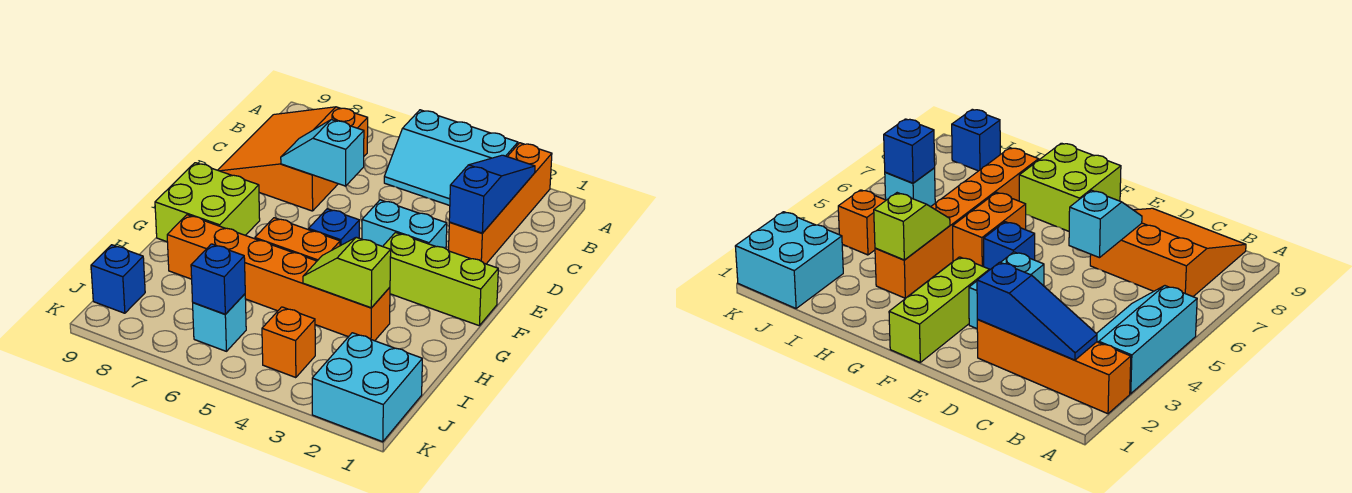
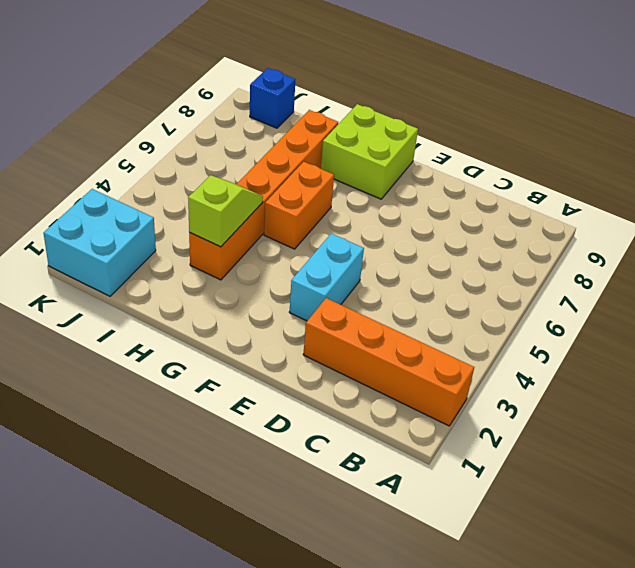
none -> cyan slope A3:B5 level 1 top A
none -> orange slope B7:D9 level 1 top 7
none -> lime brick F1:F3 level 1

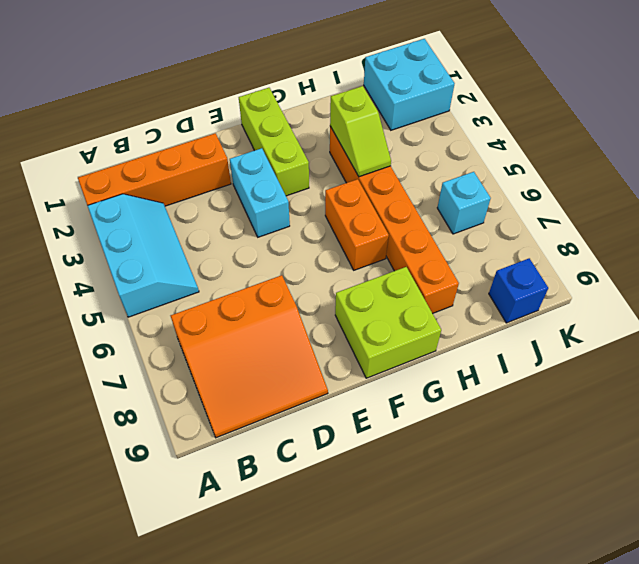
none -> blue brick F5 level 1
none -> orange brick J4 level 1
none -> blue slope B2:D2 level 2 top D

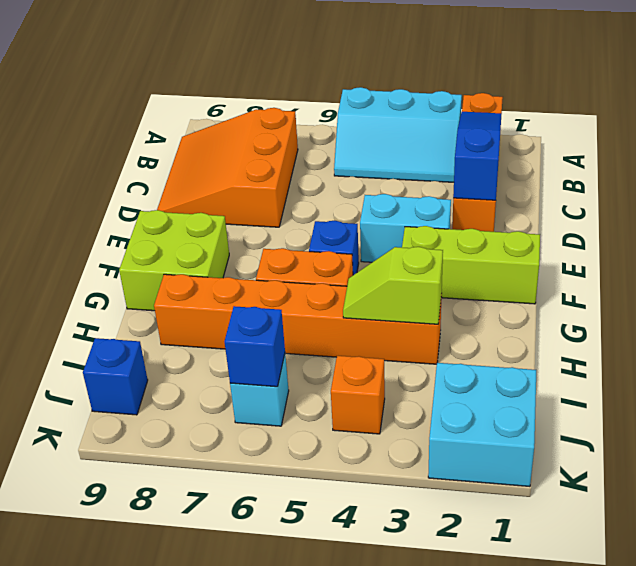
none -> cyan slope D6:D7 level 2 top 6

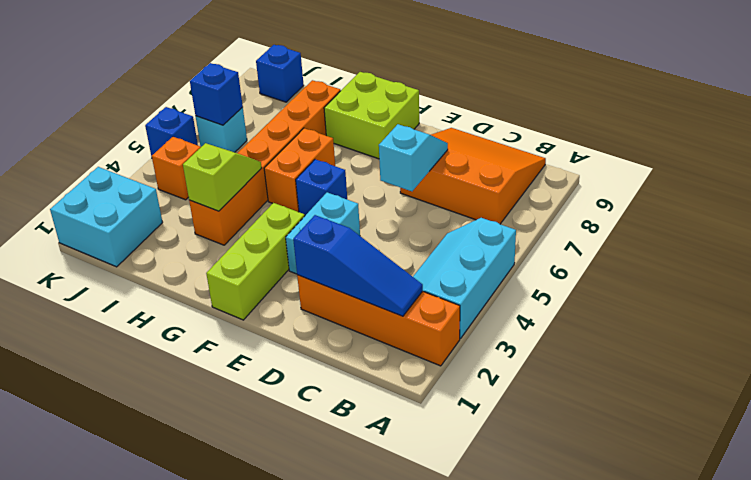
blue brick K5 level 1 -> none

